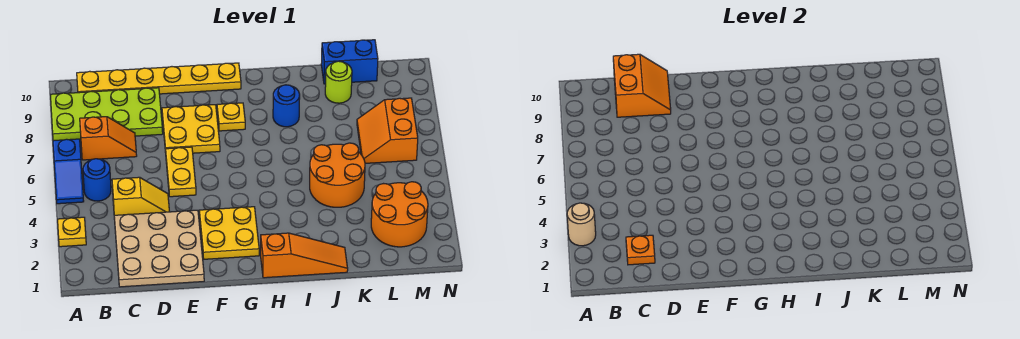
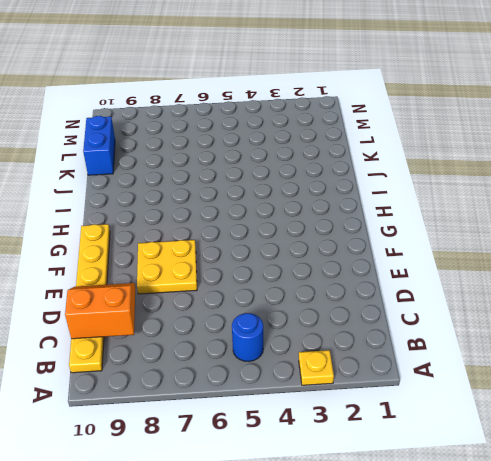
none -> blue slope A5:A6 level 1 top 6
none -> lime plate A8:D9 level 1
none -> orange slope B7:C7 level 1 top B

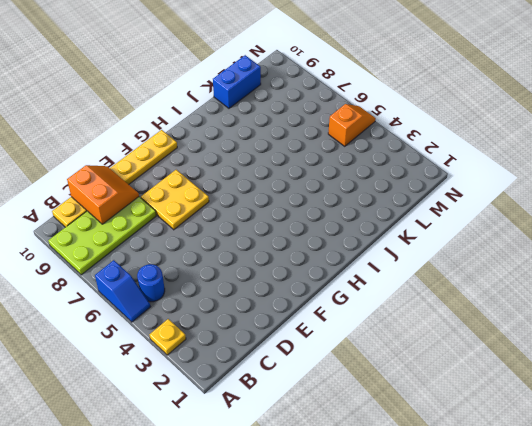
orange slope M5:N5 level 1 top M -> orange slope B7:C7 level 1 top B
none -> tan plate C1:E3 level 1
none -> yellow slope C4:D4 level 1 top C
none -> yellow plate E5:E6 level 1

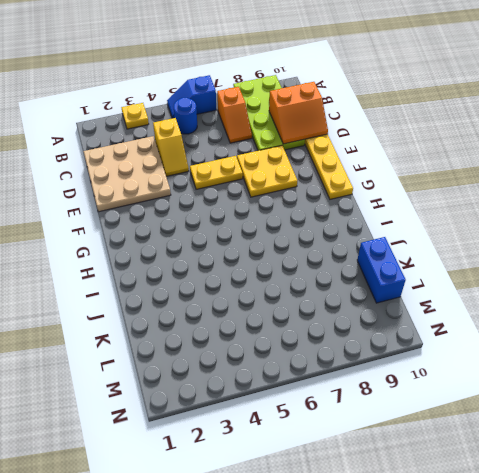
none -> yellow plate F2:G3 level 1
none -> yellow plate G8 level 1
none -> orange slope H1:J1 level 1 top H

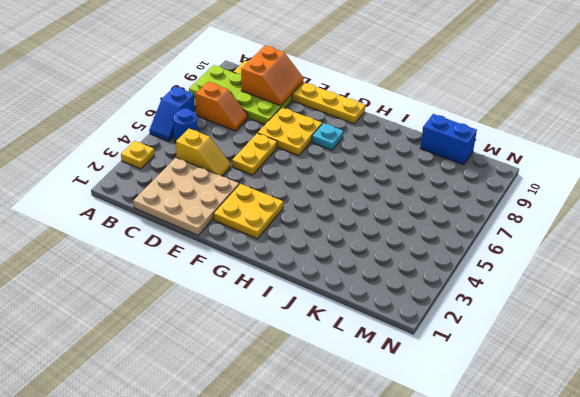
cyan plate G8 level 1 -> yellow plate G8 level 1
none -> orange slope H1:J1 level 1 top H
none -> blue round brick I8 level 1
none -> orange round brick J4:K5 level 1

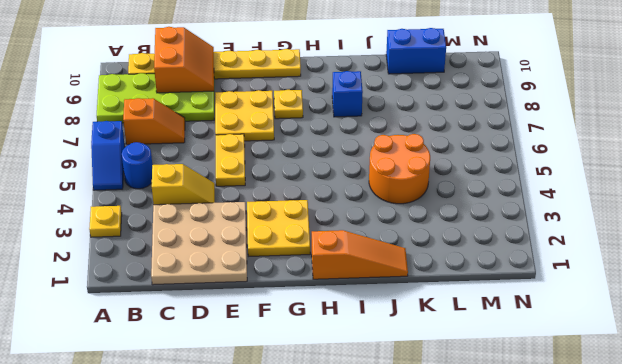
blue brick I8 level 1 -> blue round brick I8 level 1
none -> lime round brick K9 level 1
none -> orange round brick L2:M3 level 1
none -> orange slope L6:M7 level 1 top M

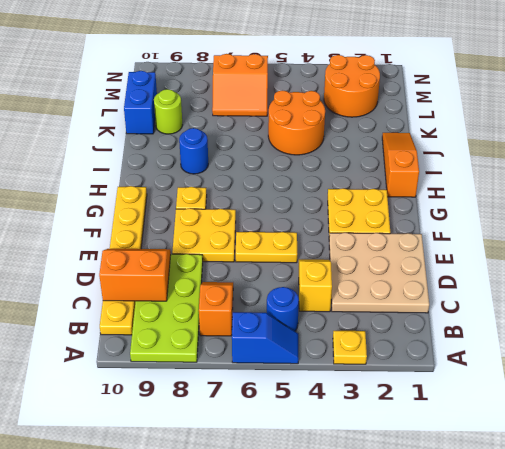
none -> tan round brick A3 level 2
none -> orange plate C2 level 2

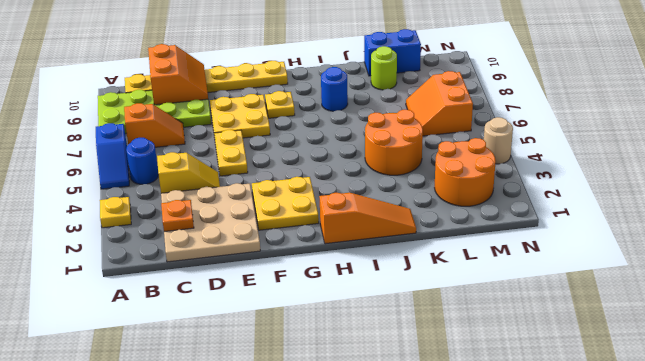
tan round brick N4 level 1 -> tan round brick A3 level 2

